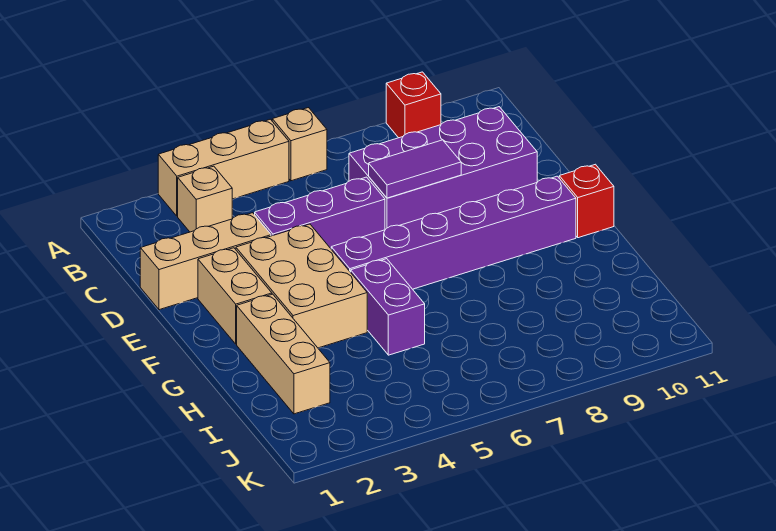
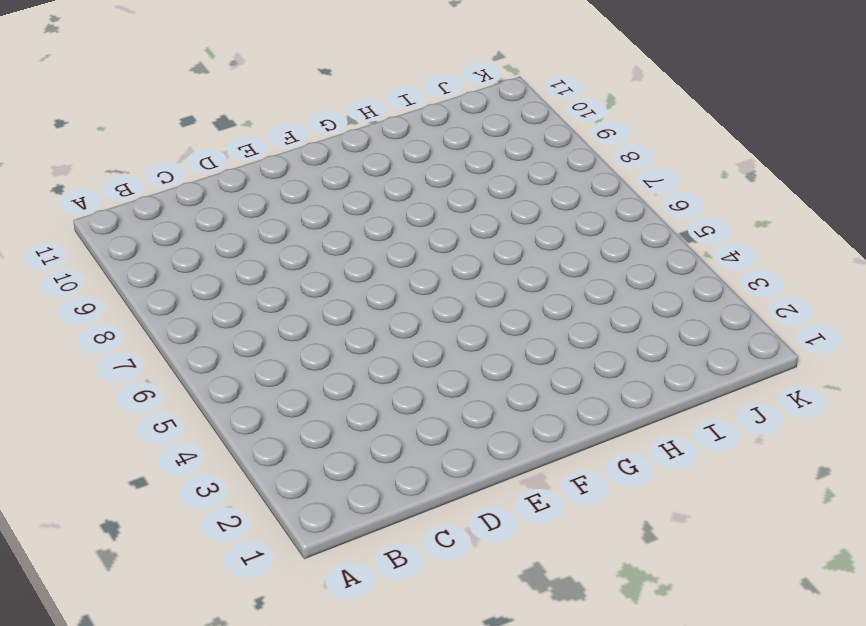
none -> tan brick A3:A5 level 1
none -> tan brick A6 level 1
none -> red brick A9 level 1

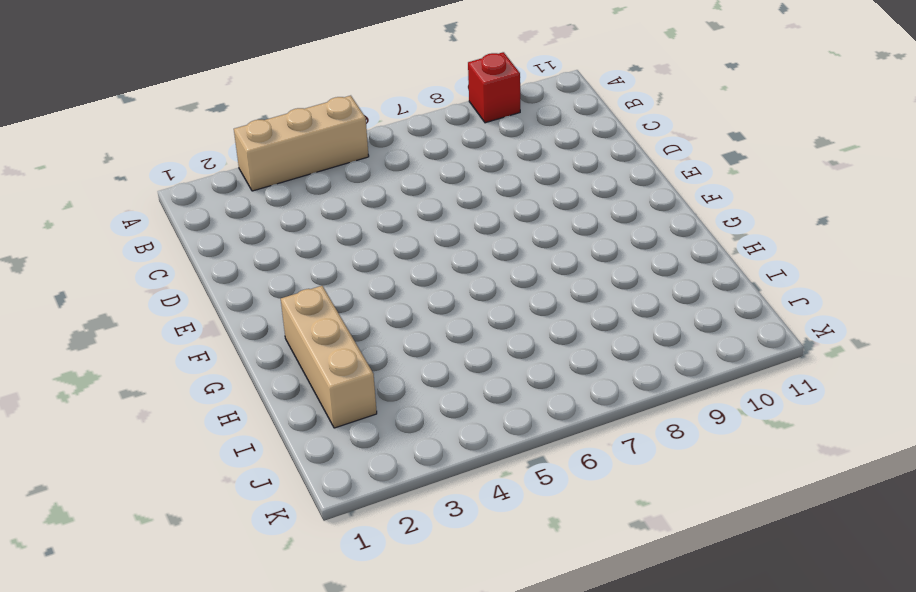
none -> tan brick A6 level 1
none -> tan brick B3 level 1
none -> purple brick C7:D10 level 1

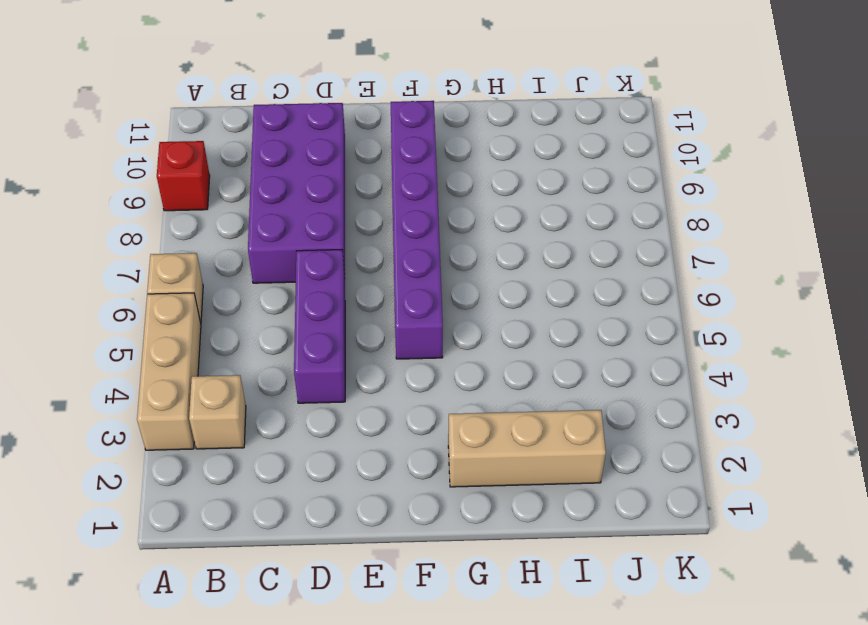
none -> tan brick D1:D3 level 1
none -> tan brick E2:F2 level 1
none -> tan brick E3:G4 level 1

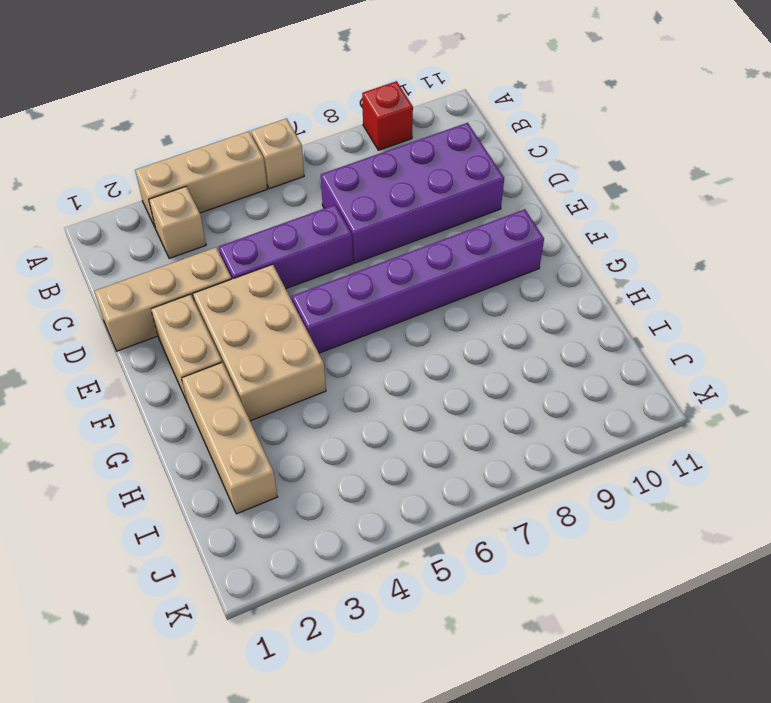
none -> red brick F11 level 1
none -> purple brick G5:H5 level 1
none -> purple tile D7:D8 level 2

